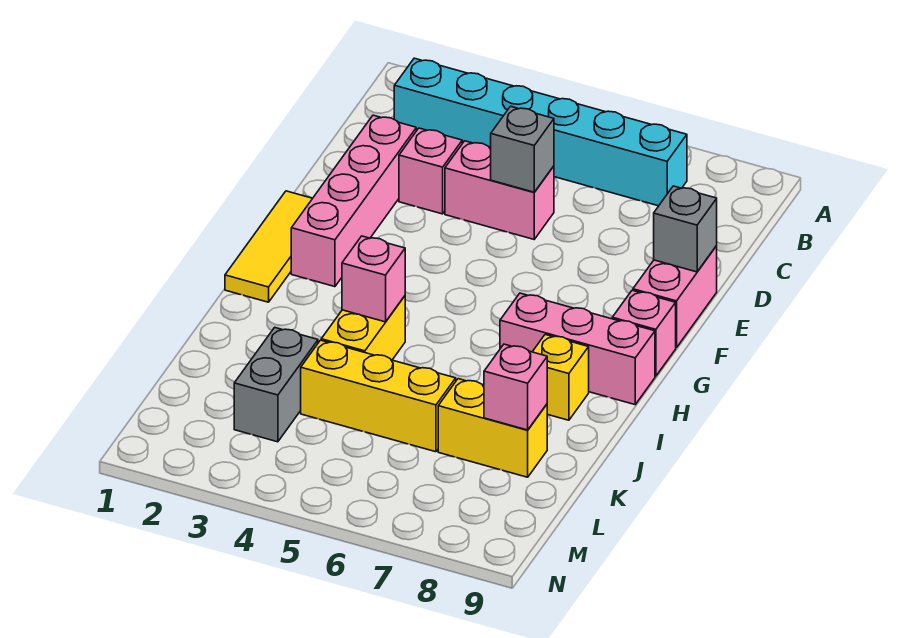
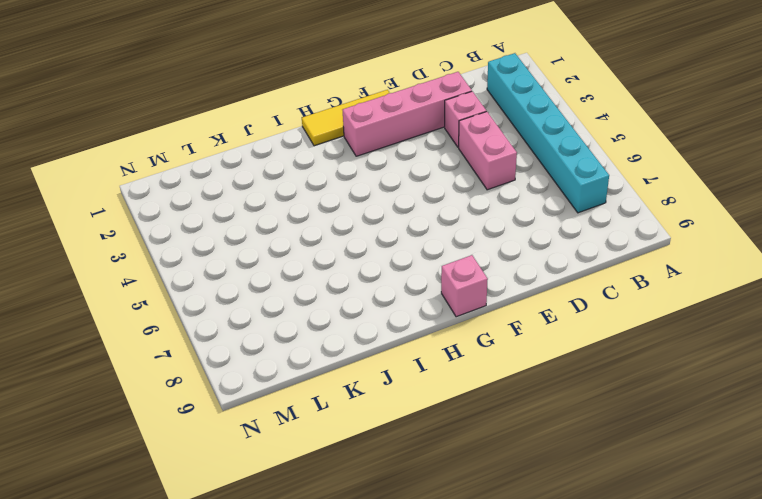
none -> pink brick E9:F9 level 1
none -> pink brick H7:H9 level 1
none -> yellow brick I4:J4 level 1

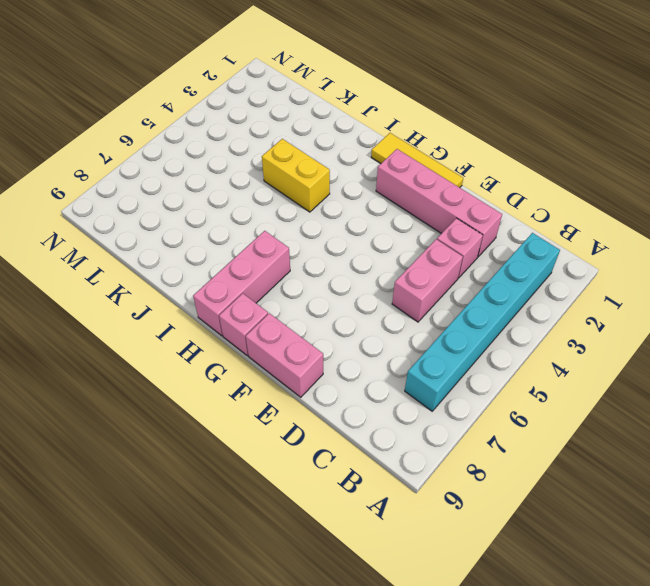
none -> yellow brick I8 level 1
none -> grey brick K3:L3 level 1
none -> yellow brick K4:K6 level 1

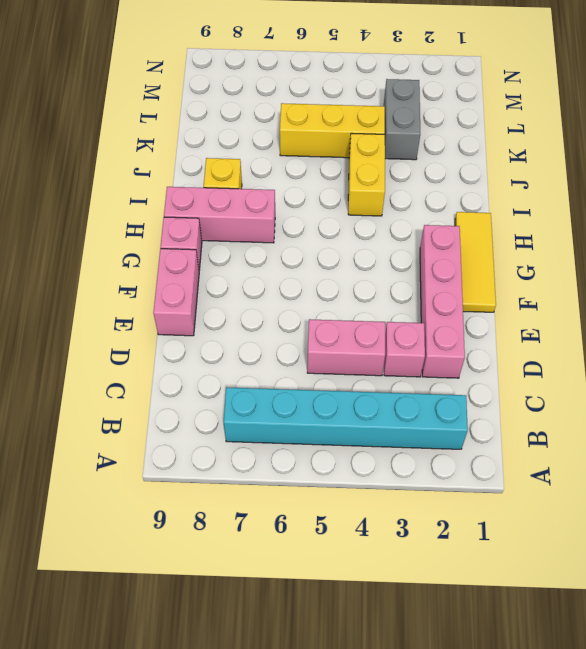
none -> yellow brick K7:K8 level 1
none -> grey brick D5 level 2
none -> grey brick E9 level 2

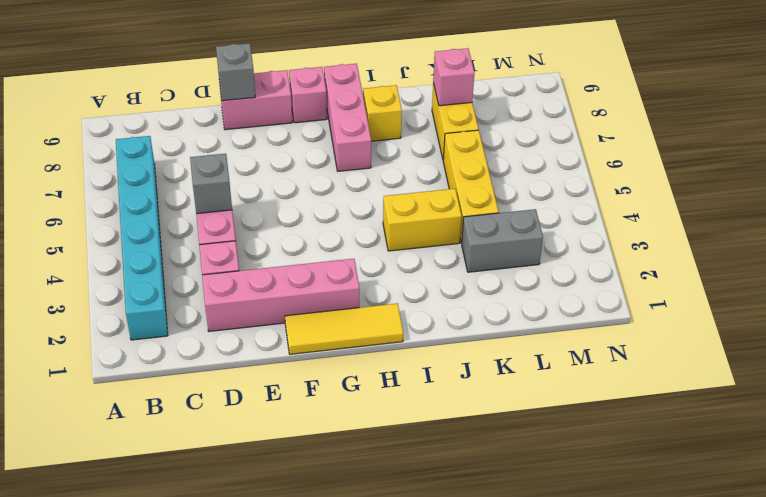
none -> pink brick I4 level 2

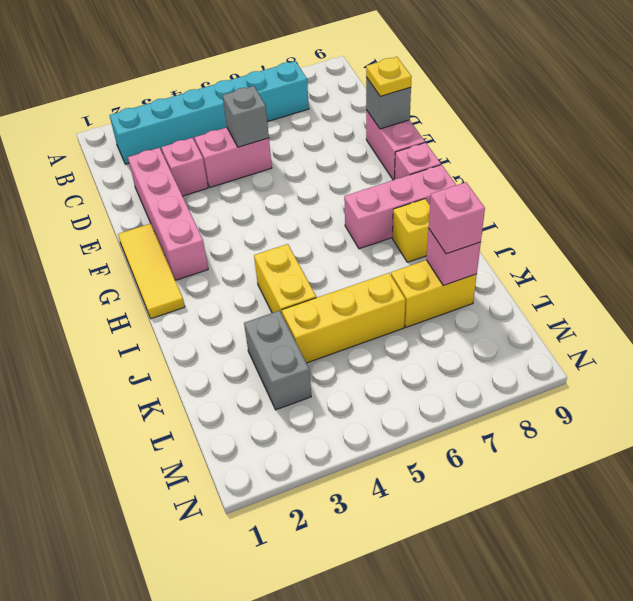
yellow plate E9 level 3 -> none
pink brick K8 level 3 -> pink brick I4 level 2

